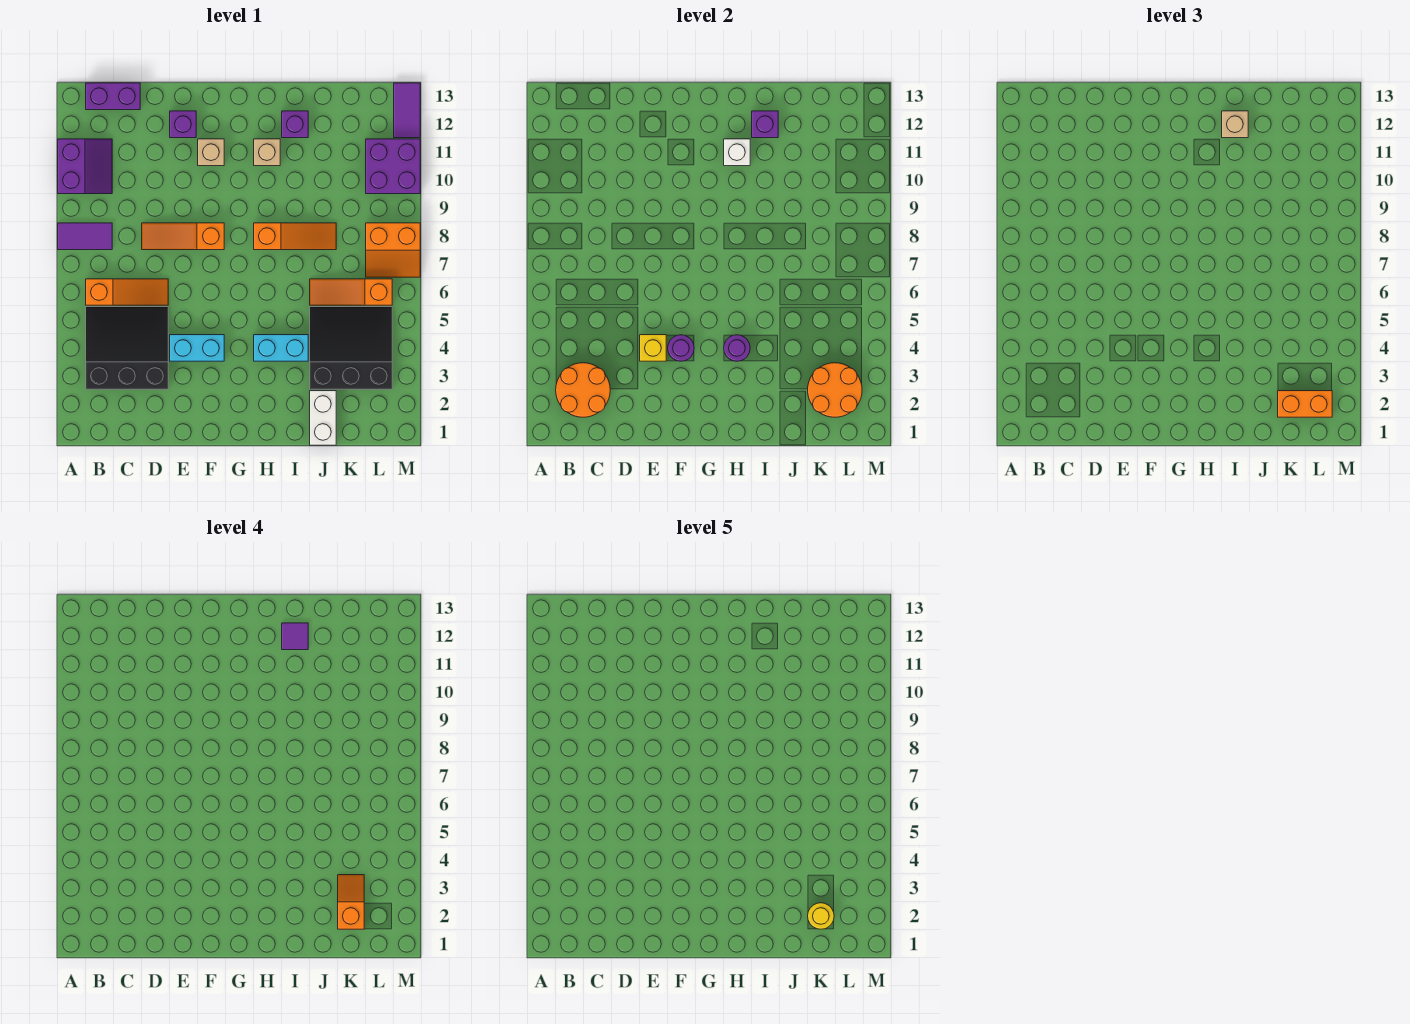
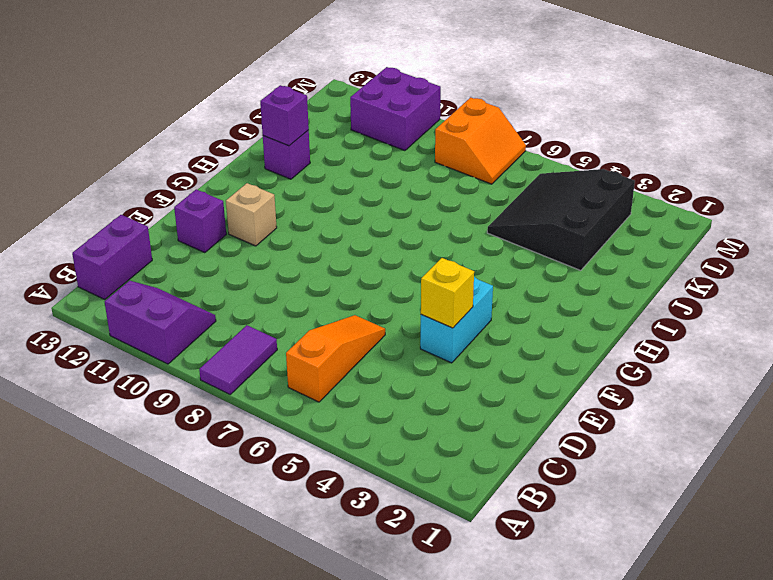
none -> black slope B3:D5 level 1 top 3
none -> orange slope D8:F8 level 1 top F
none -> cyan brick H4:I4 level 1
none -> orange slope H8:J8 level 1 top H

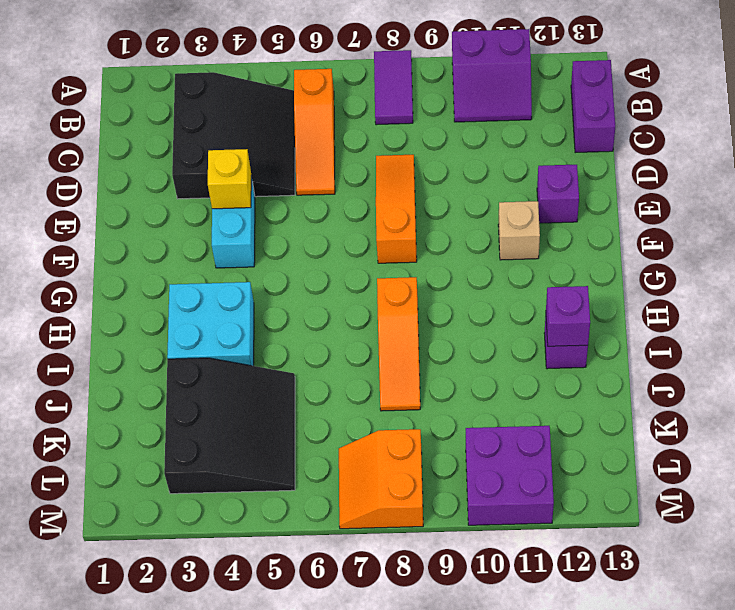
cyan brick H3:I4 level 1 -> cyan brick H4:I4 level 1
none -> tan brick H11 level 1
none -> white brick J1:J2 level 1
none -> orange slope J6:L6 level 1 top L
none -> purple tile M12:M13 level 1

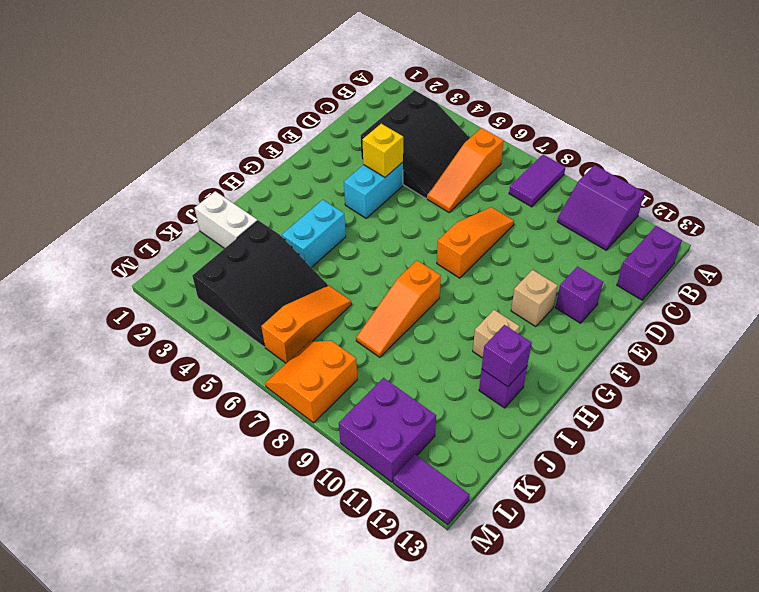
none -> orange round brick B2:C3 level 2
none -> purple round brick F4 level 2
none -> purple round brick H4 level 2
none -> white brick H11 level 2

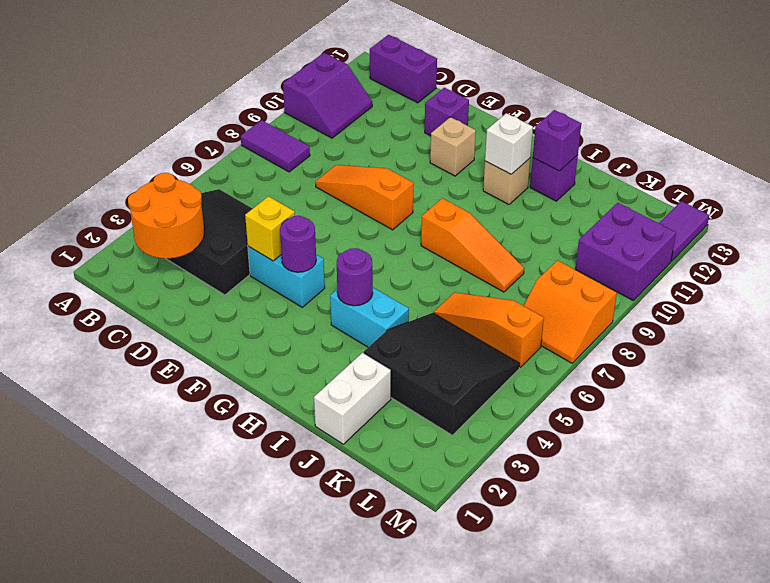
none -> orange slope B6:D6 level 1 top B
none -> orange round brick K2:L3 level 2
none -> tan brick I12 level 3
none -> orange brick K2:L2 level 3

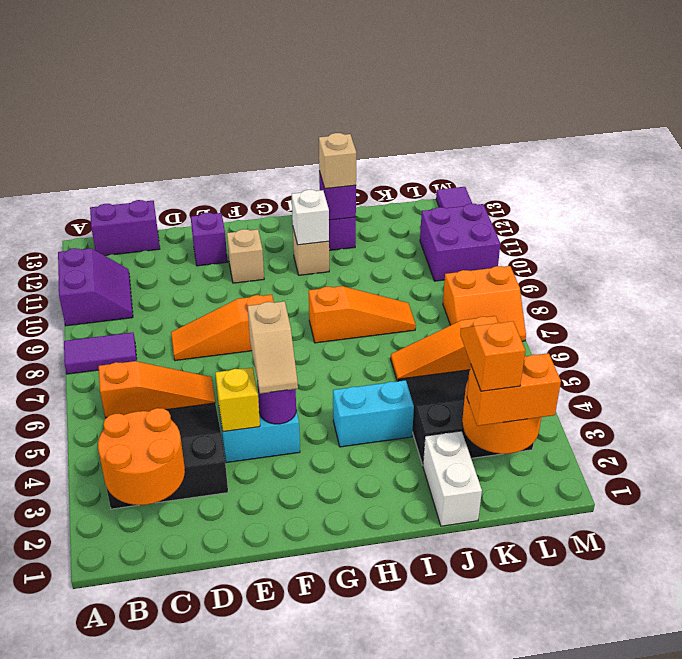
tan slope F4:F5 level 3 top 5 -> none
none -> purple round brick H4 level 2
none -> purple tile I12 level 4
none -> yellow round brick K2 level 5

